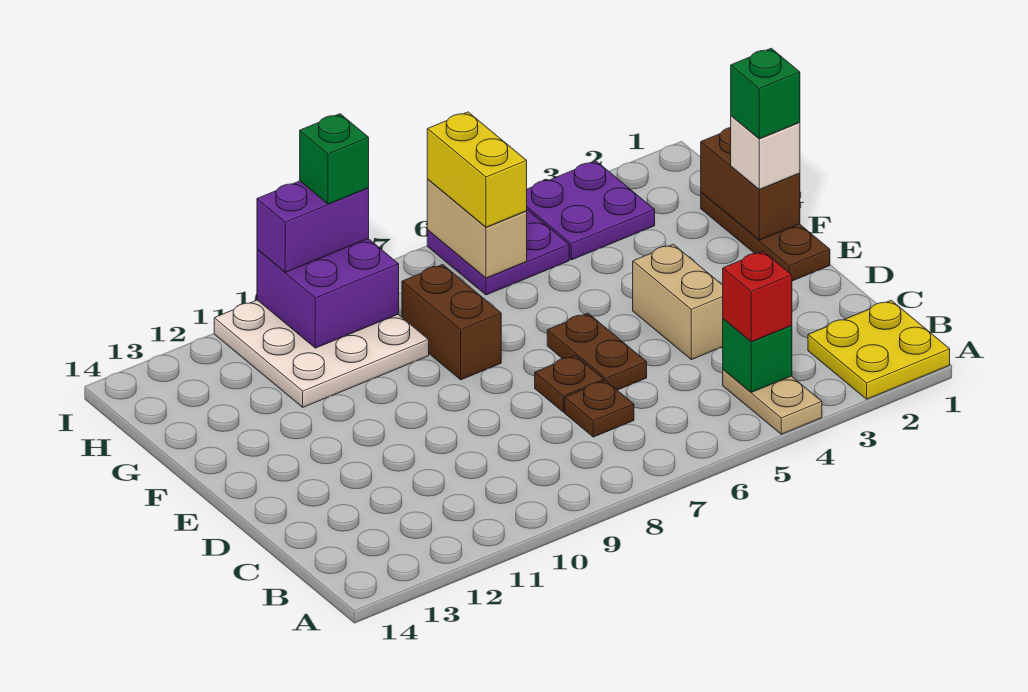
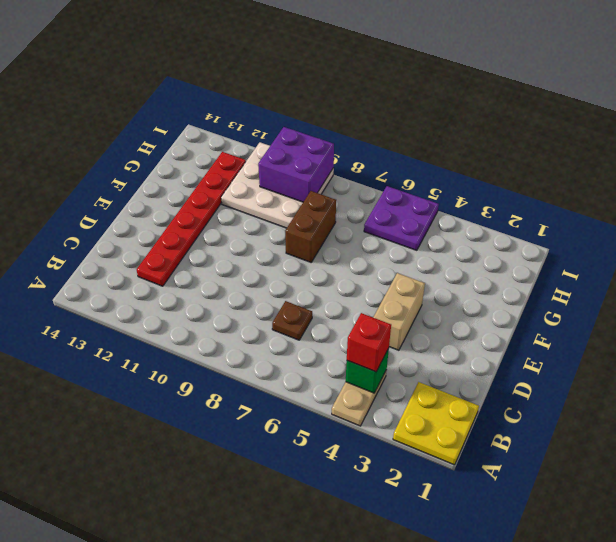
red plate C12:H12 level 1 -> none
none -> brown plate D6:E6 level 1
none -> brown plate D7 level 1
none -> brown plate E1:G1 level 1

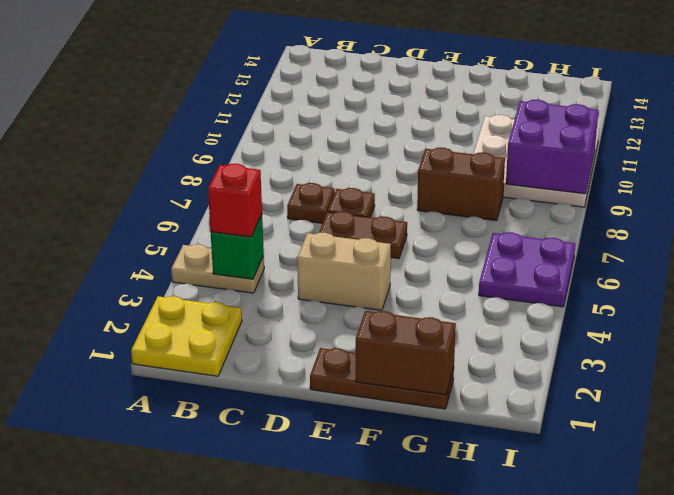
none -> purple plate H3:I4 level 1
none -> tan brick H6:I6 level 2
none -> white brick F1 level 3

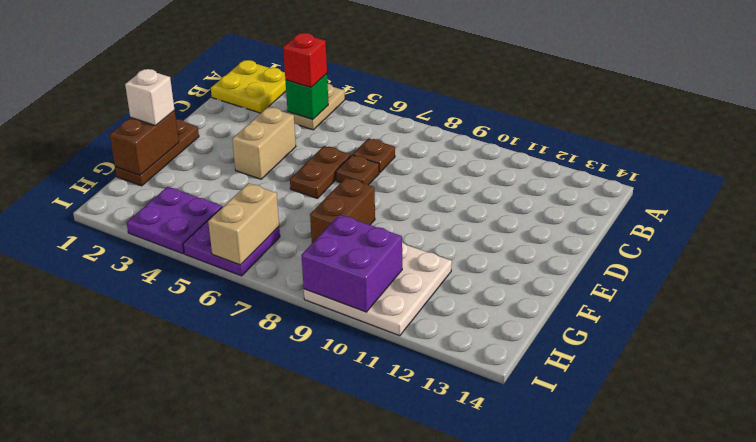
none -> yellow brick H6:I6 level 3
none -> purple brick I9:I10 level 3
none -> green brick F1 level 4

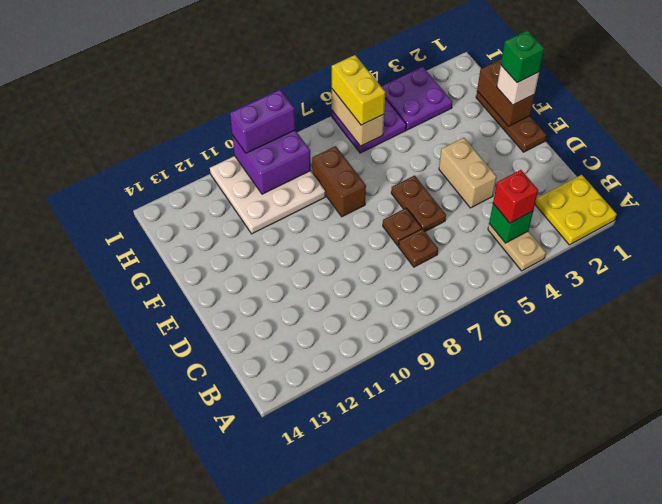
none -> green brick I9 level 4

